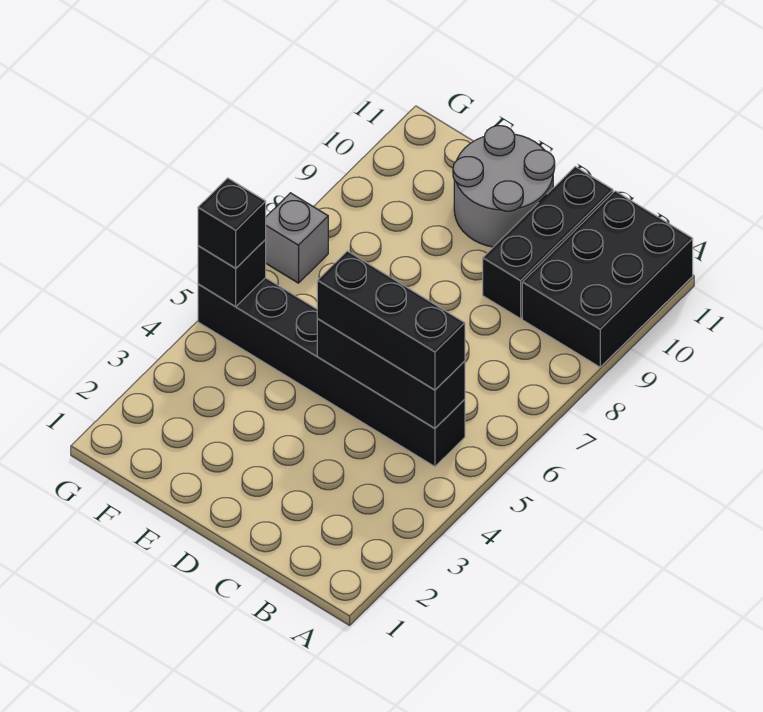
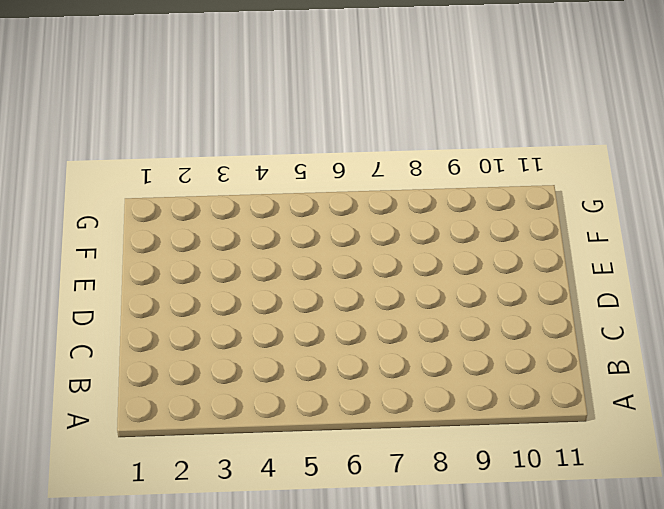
none -> black brick A9:B11 level 1
none -> black brick B5:G5 level 1

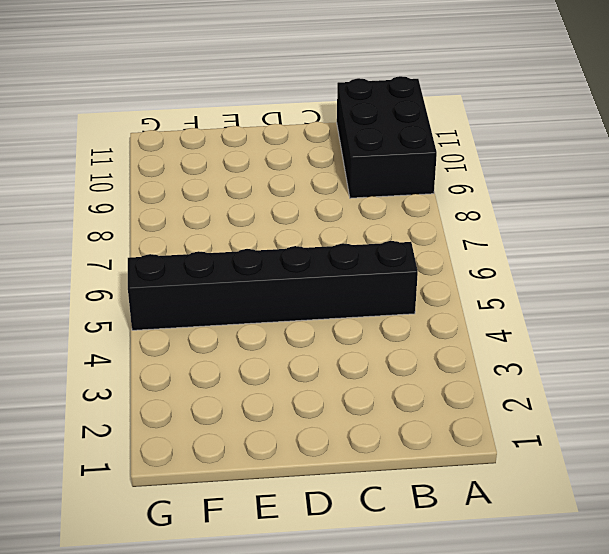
none -> black brick C9:C11 level 1
none -> grey round brick D10:E11 level 1

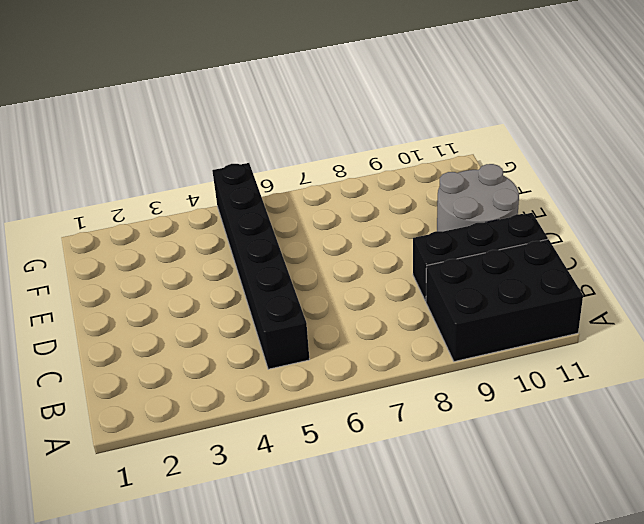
none -> grey brick G7 level 1
none -> black brick B5:D5 level 2

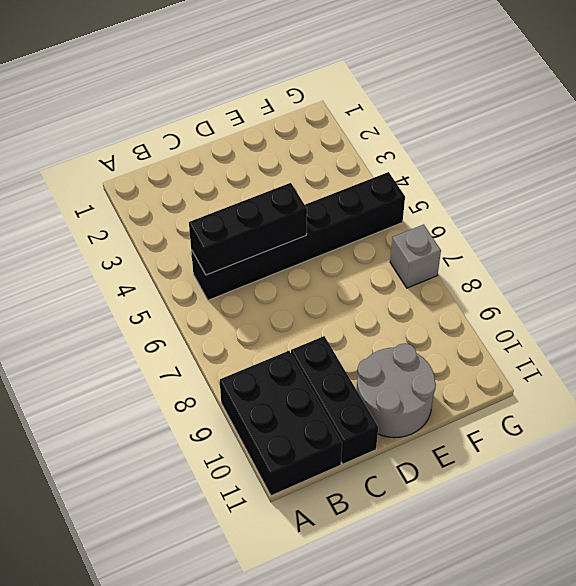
none -> black brick G5 level 2
none -> black brick B5:D5 level 3

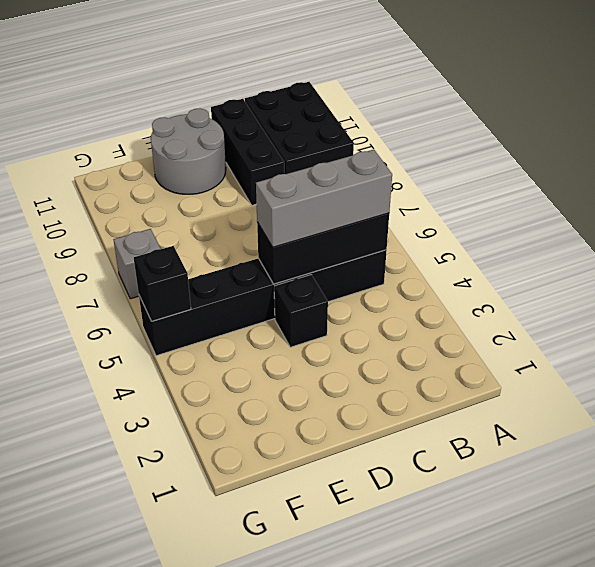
grey brick B5:D5 level 3 -> black brick B5:D5 level 3
black brick D4 level 1 -> black brick G5 level 3

